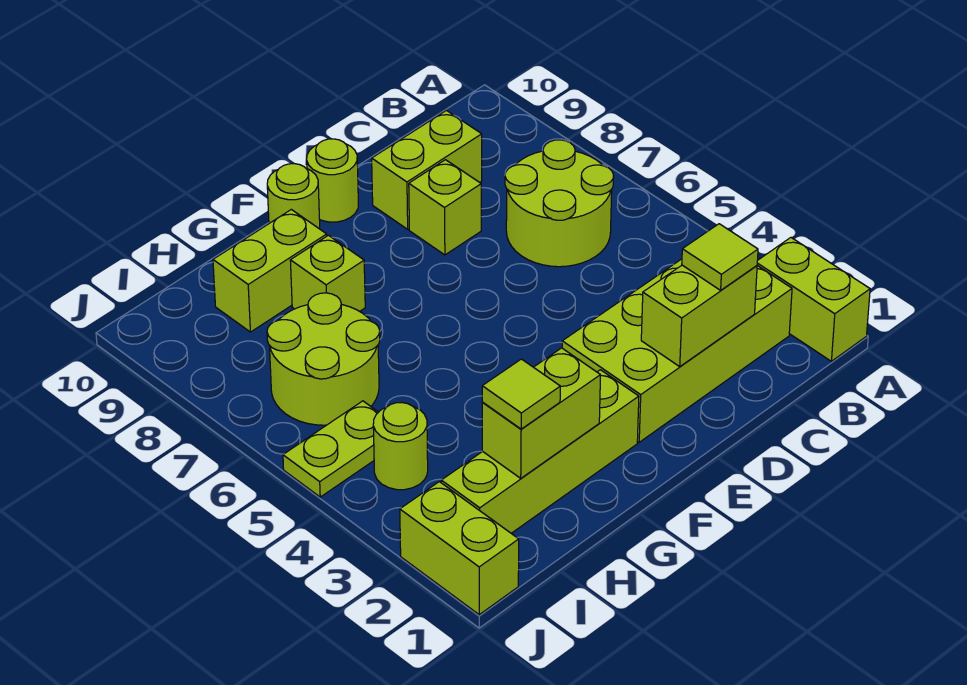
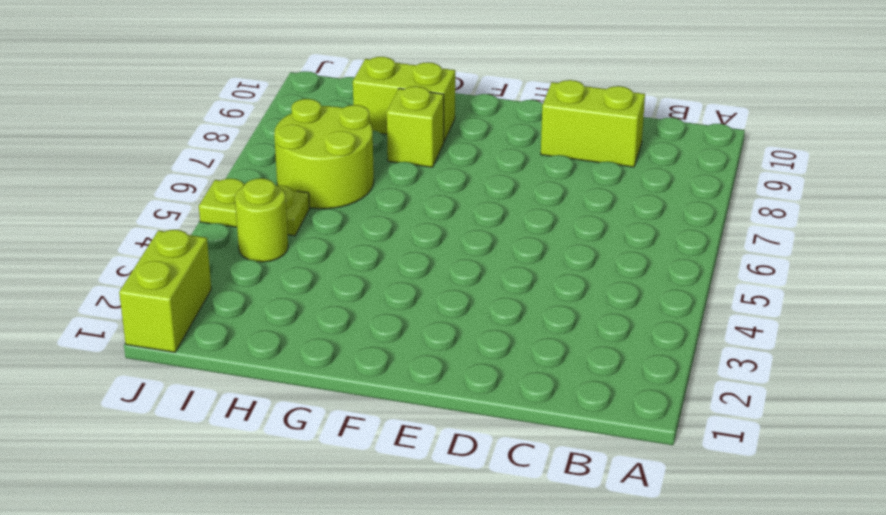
none -> lime brick A1:A2 level 1
none -> lime brick B2:E3 level 1
none -> lime round brick B6:C7 level 1

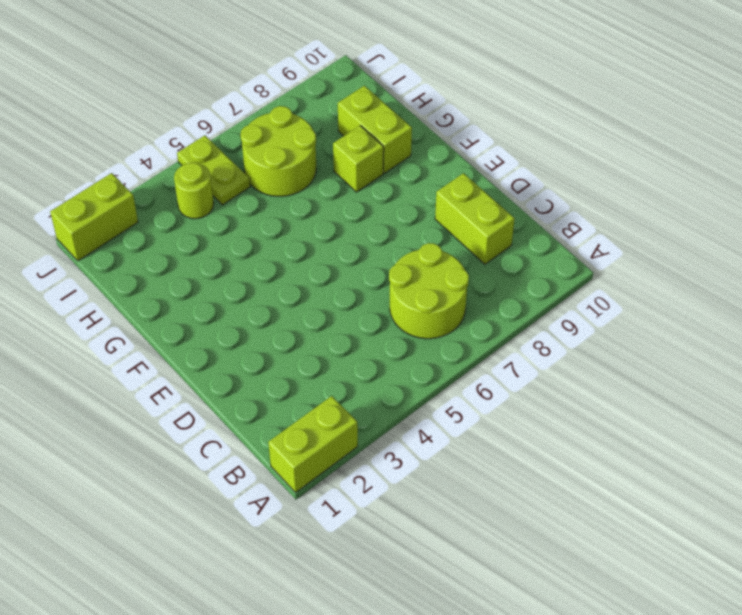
none -> lime brick B2:E3 level 1
none -> lime brick D8 level 1
none -> lime round brick E10 level 1

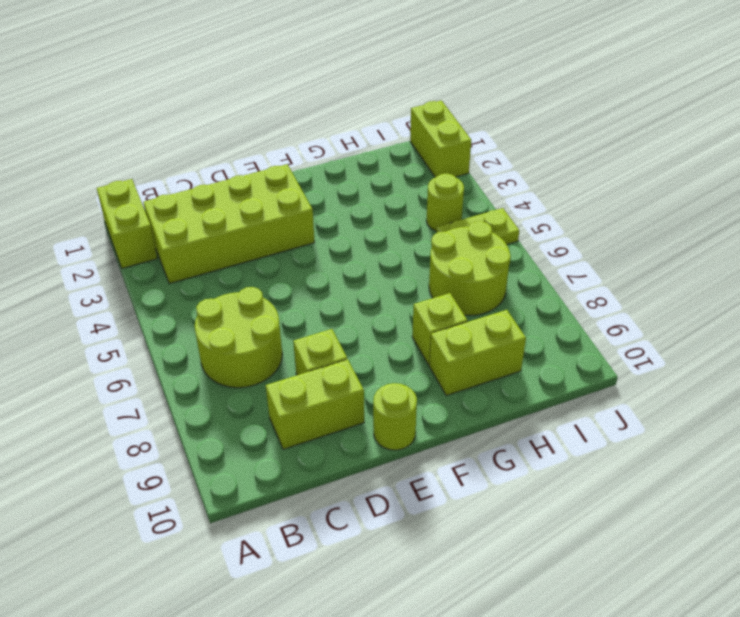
none -> lime brick F2:I2 level 1
none -> lime round brick F10 level 1
none -> lime brick C2:D2 level 2

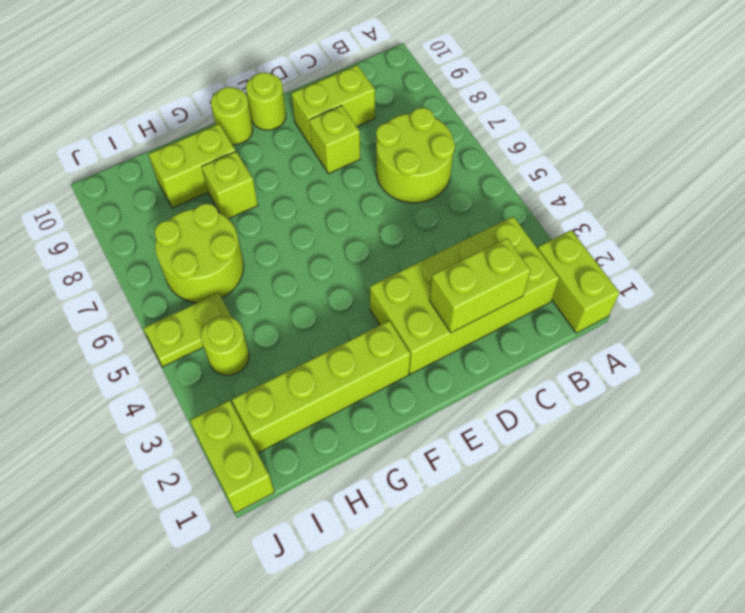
none -> lime brick G2:H2 level 2
none -> lime tile C2 level 3
none -> lime tile H2 level 3

